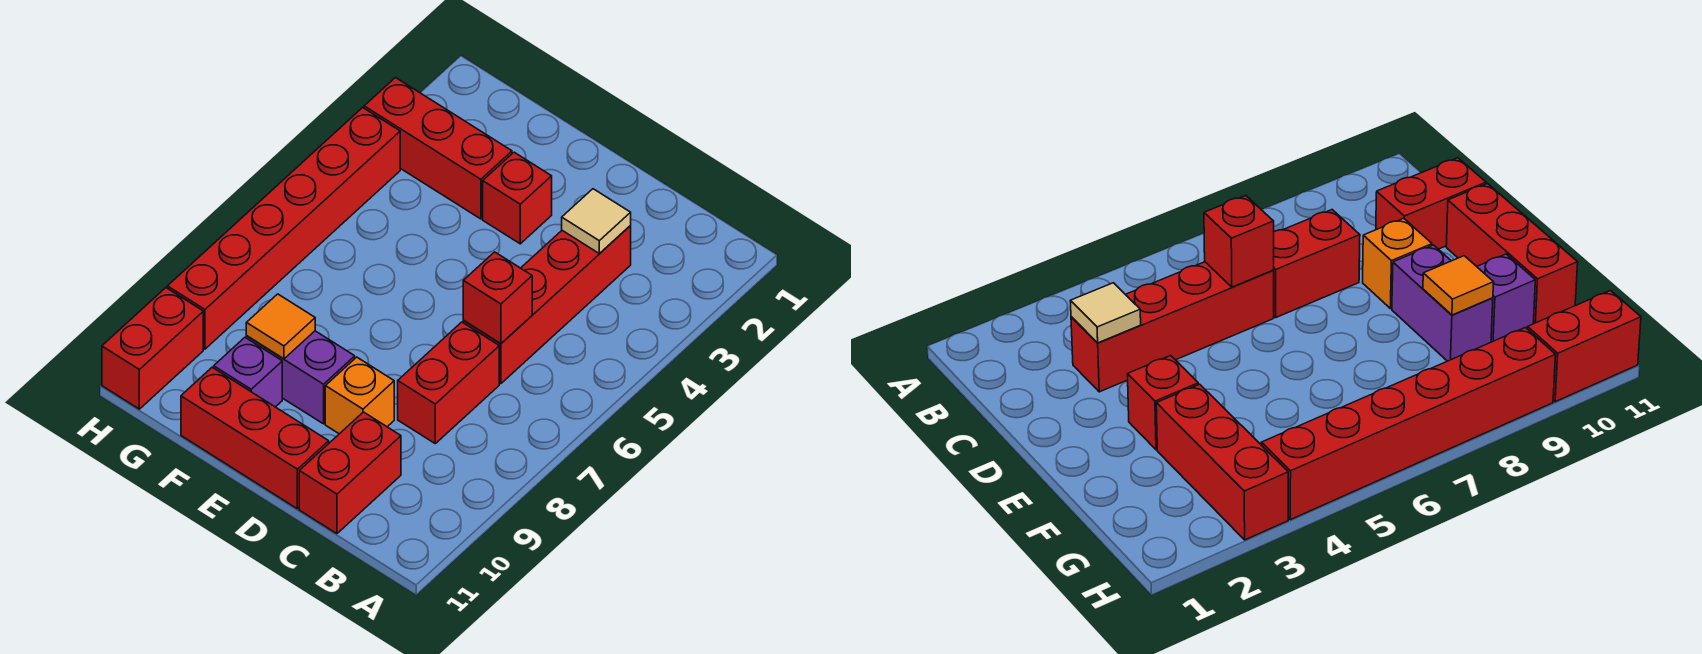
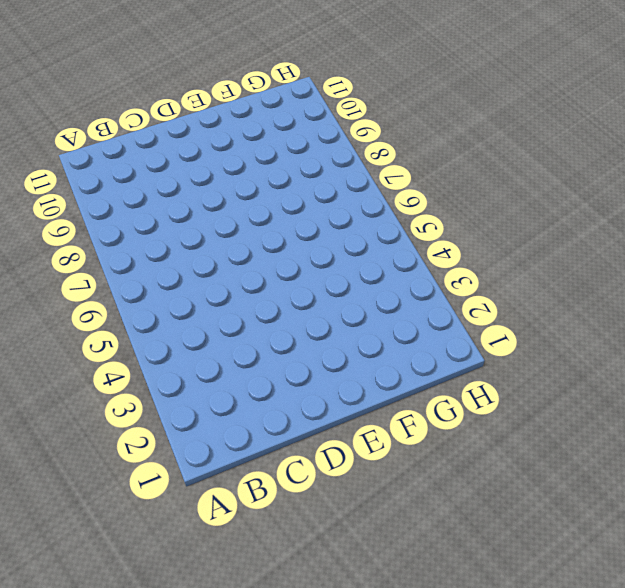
none -> red brick C3:C6 level 1
none -> red brick C7:C8 level 1
none -> red brick C10:C11 level 1

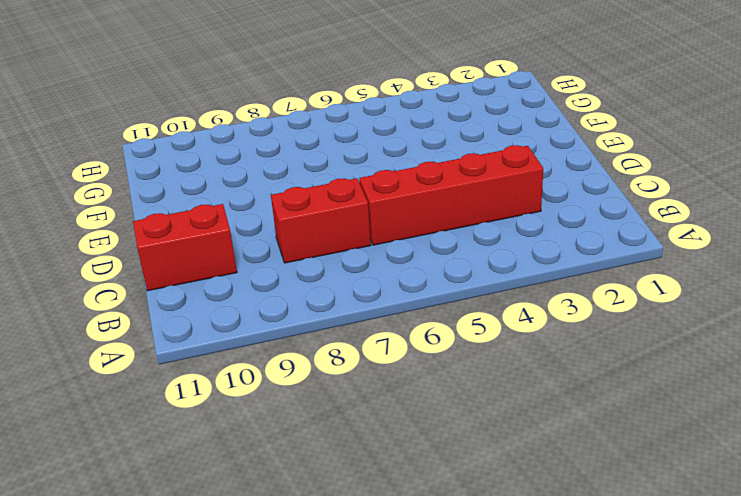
none -> orange brick D9 level 1
none -> red brick D11:F11 level 1
none -> red brick E3 level 1

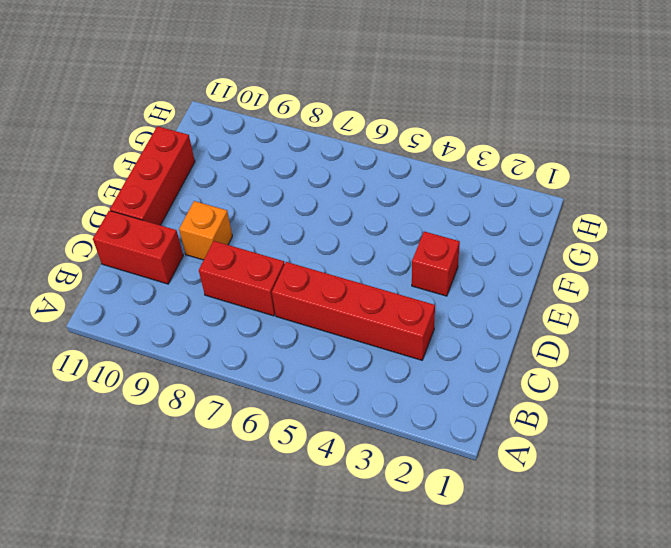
none -> purple brick E9:F9 level 1
none -> red brick F3:H3 level 1
none -> purple brick F10 level 1

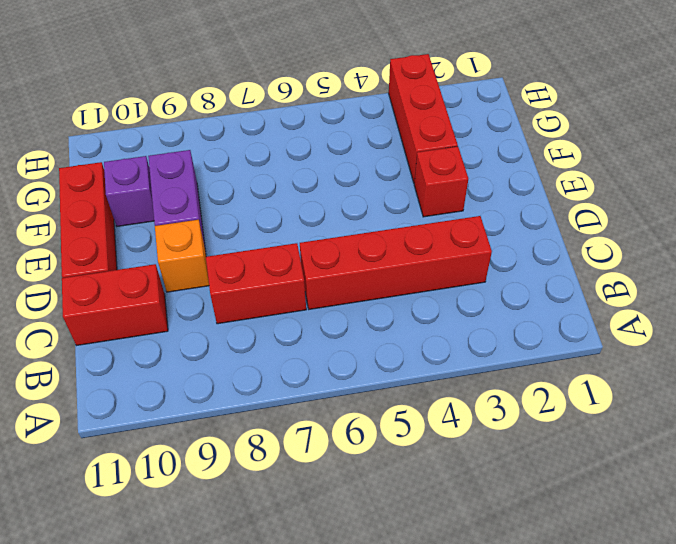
none -> red brick H4:H9 level 1
none -> red brick H10:H11 level 1
none -> tan tile C3 level 2

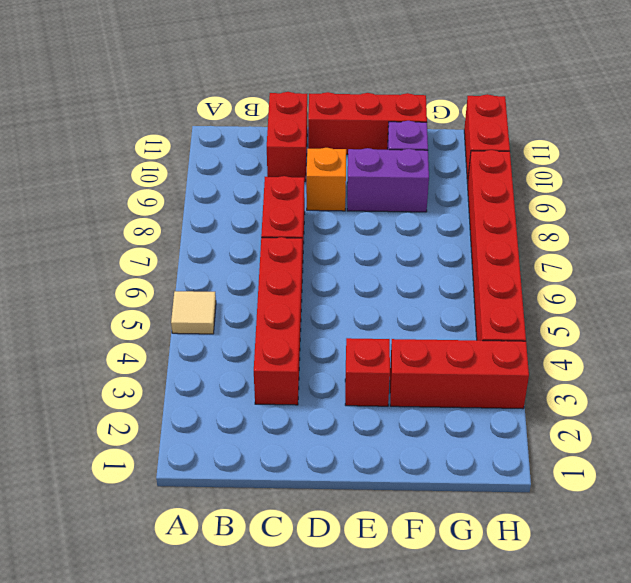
tan tile A5 level 1 -> tan tile C3 level 2
none -> red brick C6 level 2
none -> orange tile F9 level 2

